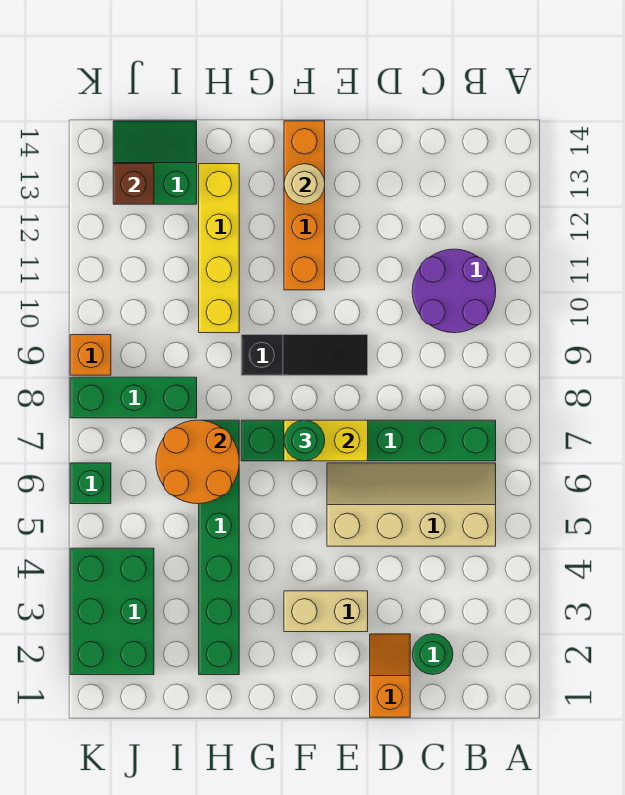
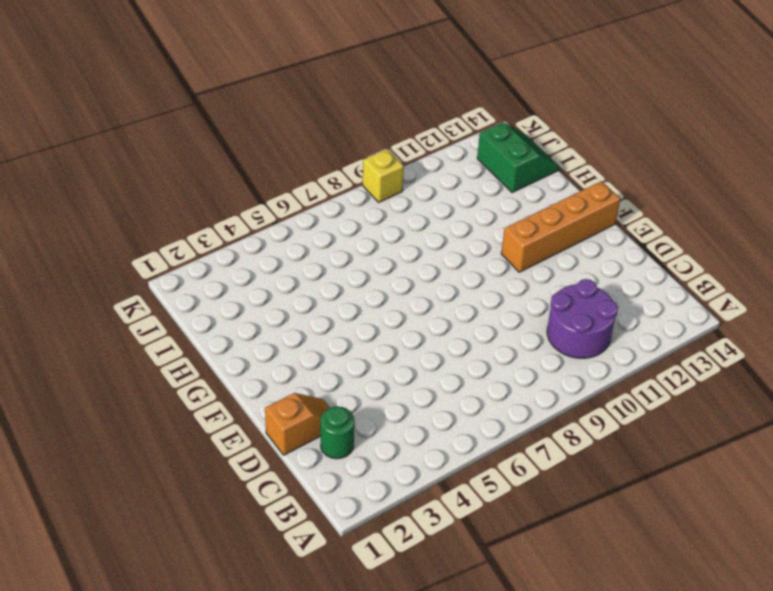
yellow brick K9 level 1 -> orange brick K9 level 1
none -> tan slope B5:E6 level 1 top 5
none -> green brick B7:G7 level 1
none -> tan brick E3:F3 level 1

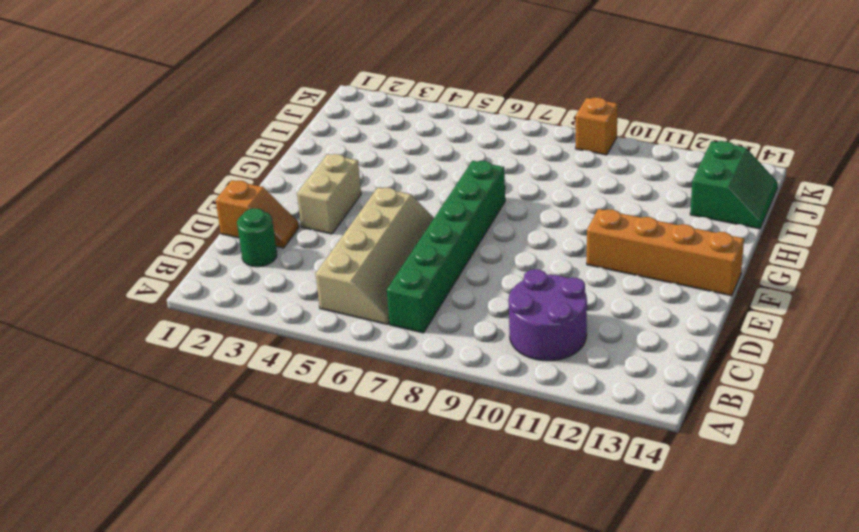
none -> black slope E9:G9 level 1 top G
none -> green brick H2:H7 level 1
none -> yellow brick H10:H13 level 1

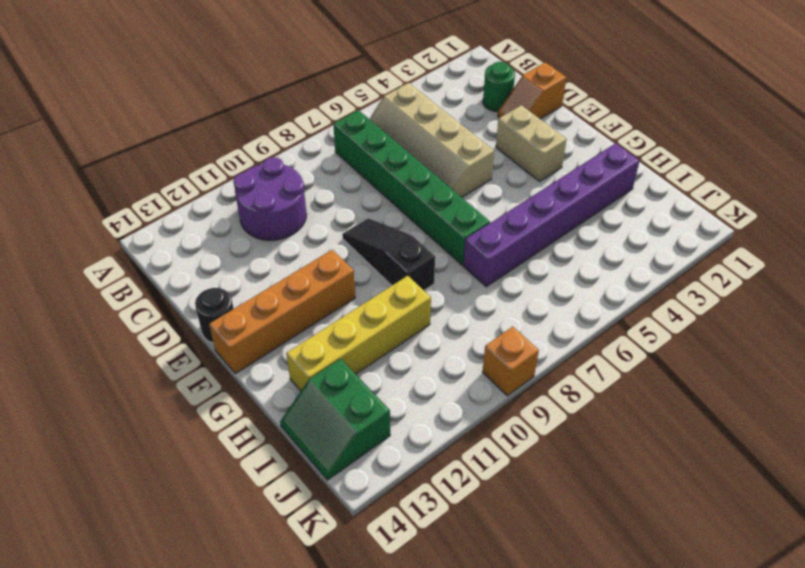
black round brick E14 level 1 -> none
purple brick H2:H7 level 1 -> green brick H2:H7 level 1
none -> green brick I8:K8 level 1
none -> green brick J2:K4 level 1
none -> green brick K6 level 1

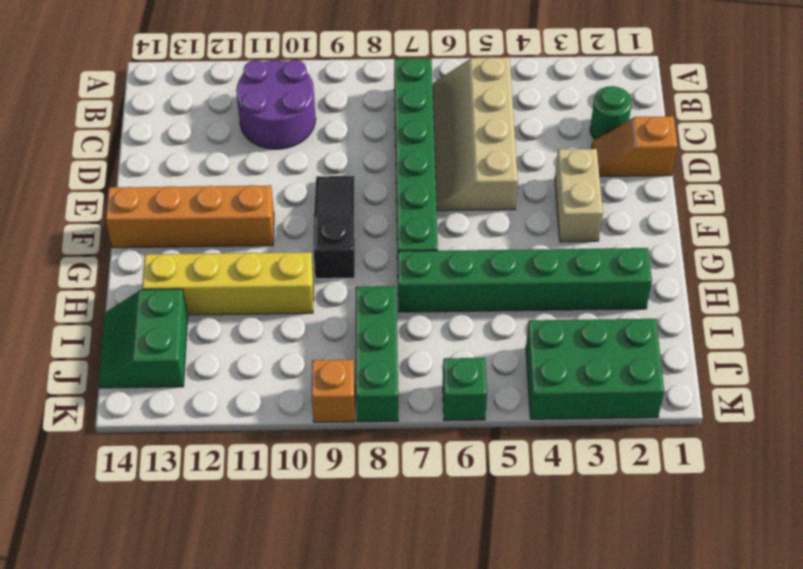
none -> yellow brick E7:F7 level 2
none -> tan round brick F13 level 2
none -> orange round brick H6:I7 level 2

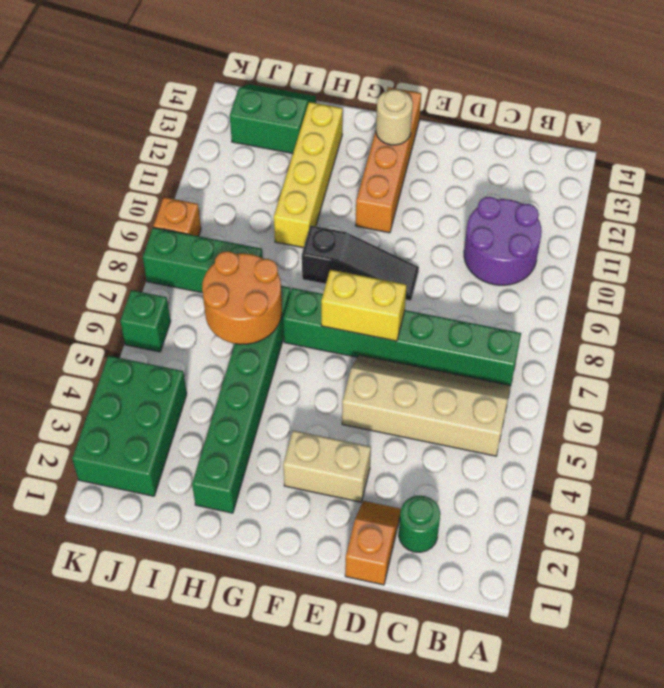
none -> brown brick J13 level 2
none -> green round brick F7 level 3

